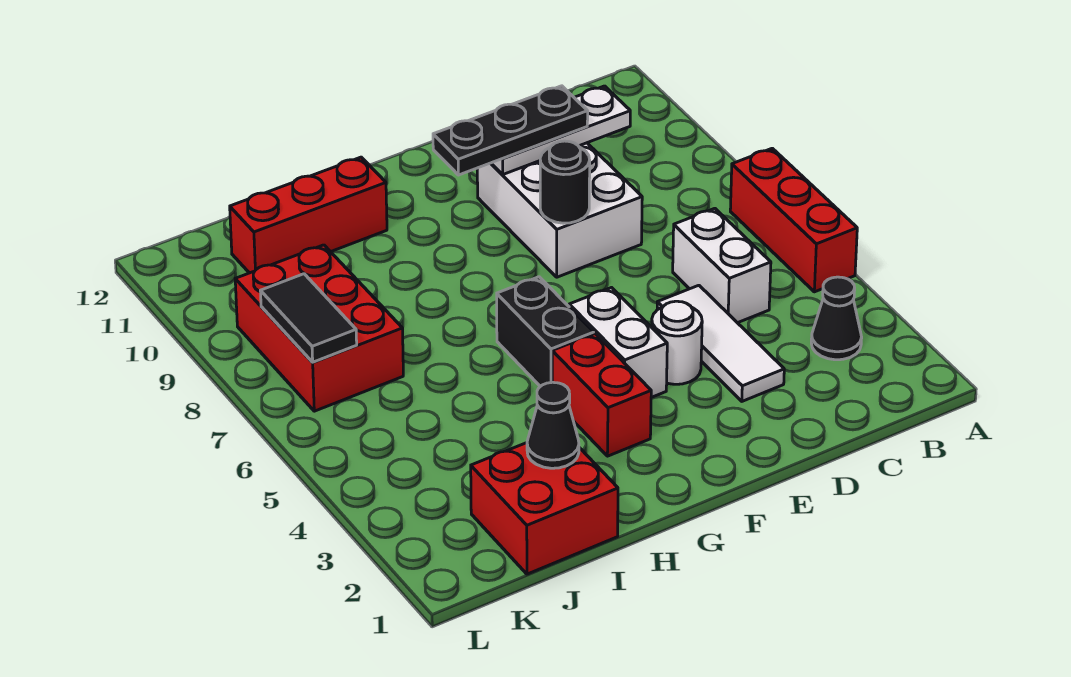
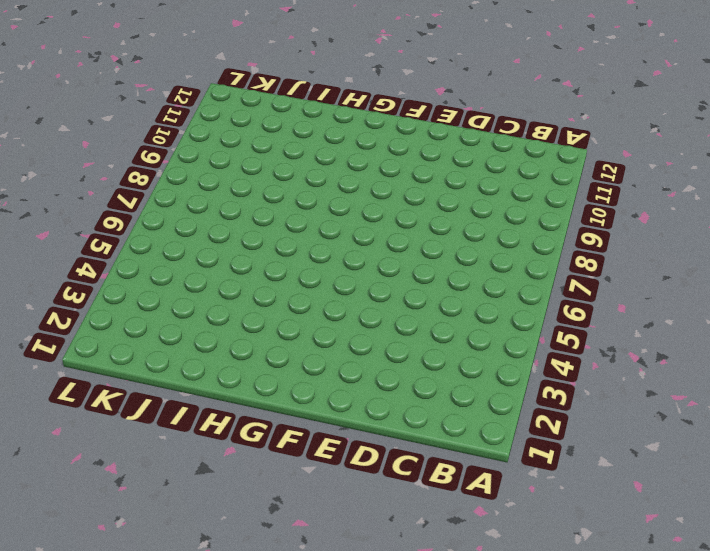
none -> red brick A5:A7 level 1
none -> black cone B3 level 1
none -> white brick C5:C6 level 1

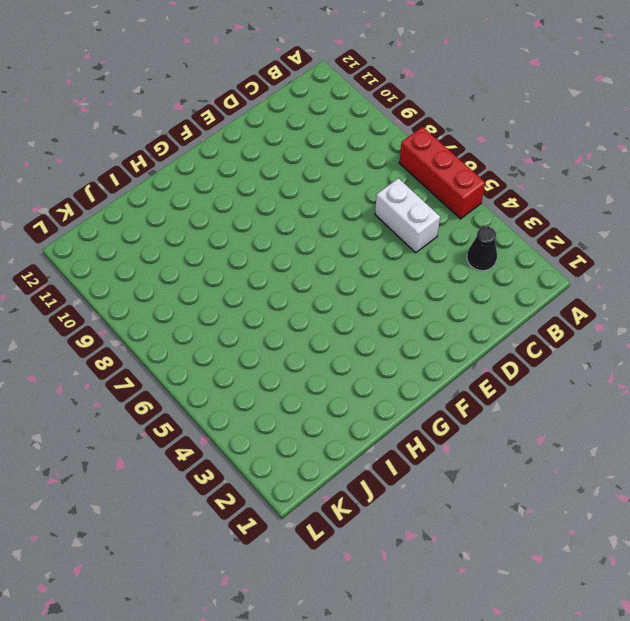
none -> white tile D3:D5 level 1
none -> white brick D8:E10 level 1
none -> white round brick E4 level 1

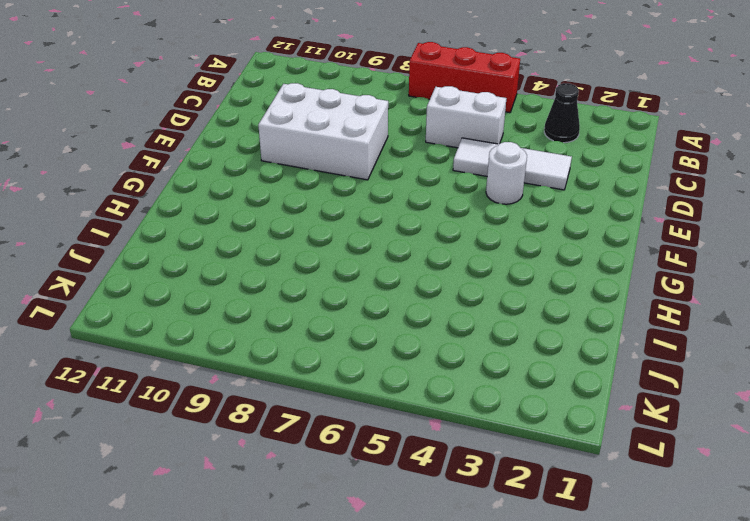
none -> white brick F4:F5 level 1
none -> red brick G3:G4 level 1
none -> black brick G5:G6 level 1

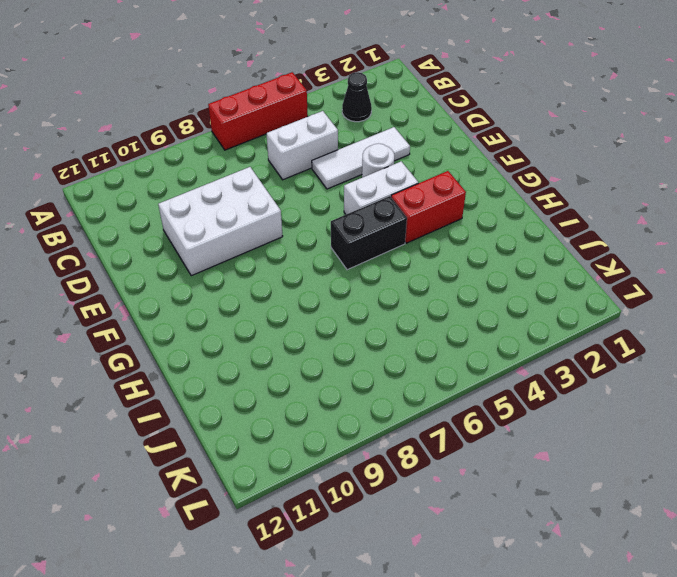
none -> red brick H11:J11 level 1
none -> red brick I1:J2 level 1
none -> red brick J7:K9 level 1

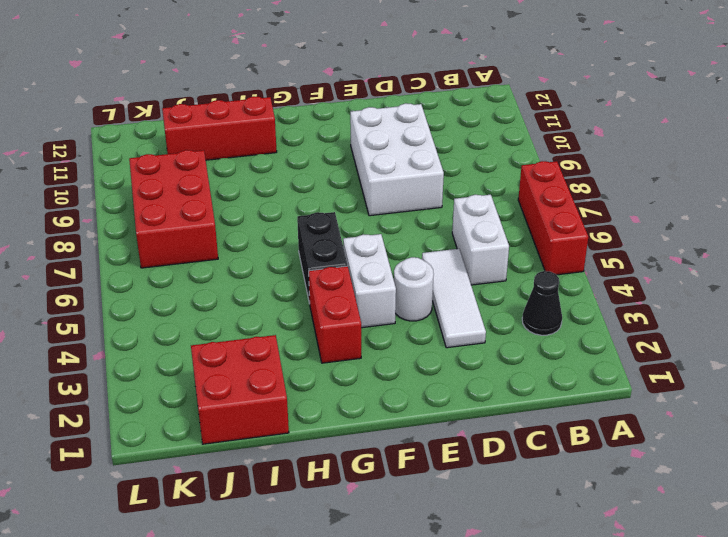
none -> white plate C10:E10 level 2
none -> black round brick E8 level 2
none -> black cone I2 level 2

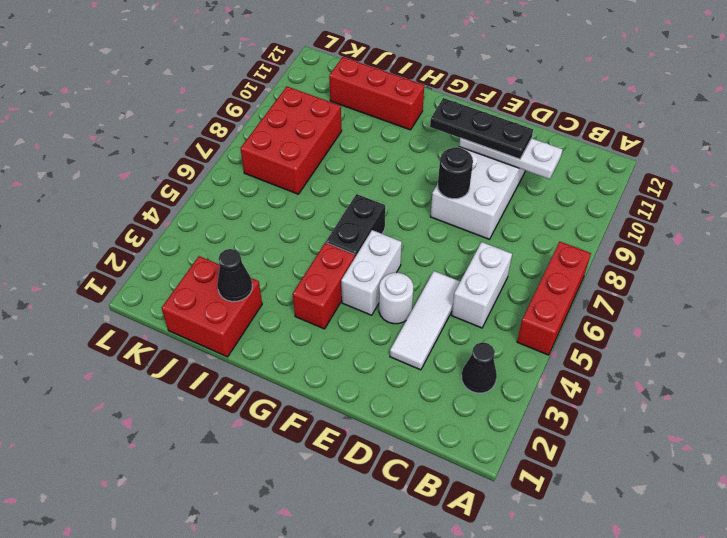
none -> black tile K7:K8 level 2

